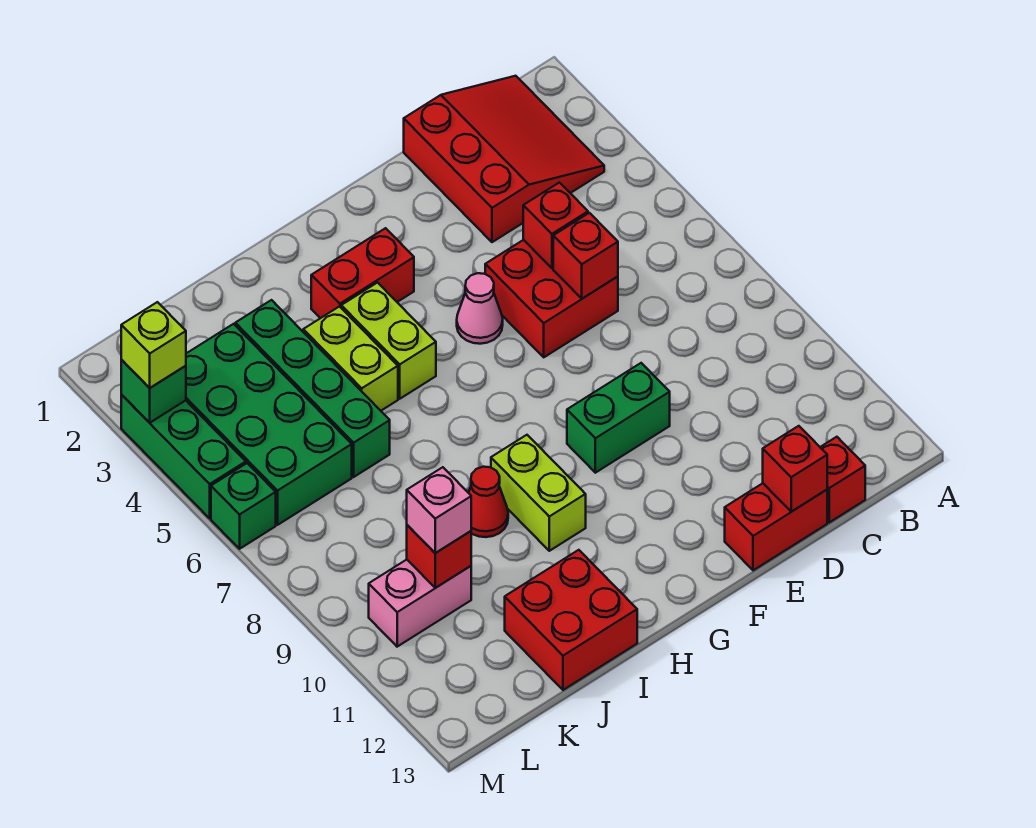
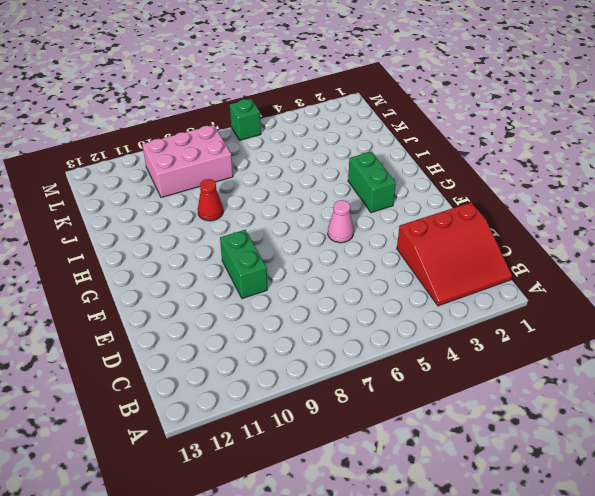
green brick G3:H3 level 1 -> red brick G3:H3 level 1
pink brick K8:L10 level 1 -> pink brick K10:L10 level 1
none -> red brick C13 level 1
none -> red brick D5:E6 level 1
none -> red brick D13:E13 level 1

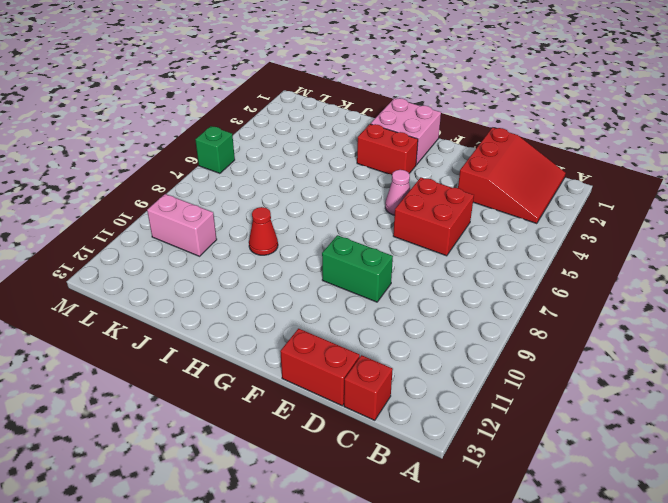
pink brick G1:H2 level 1 -> none
none -> lime brick H4:H5 level 1
none -> lime brick H9:H10 level 1
none -> lime brick I4:I5 level 1

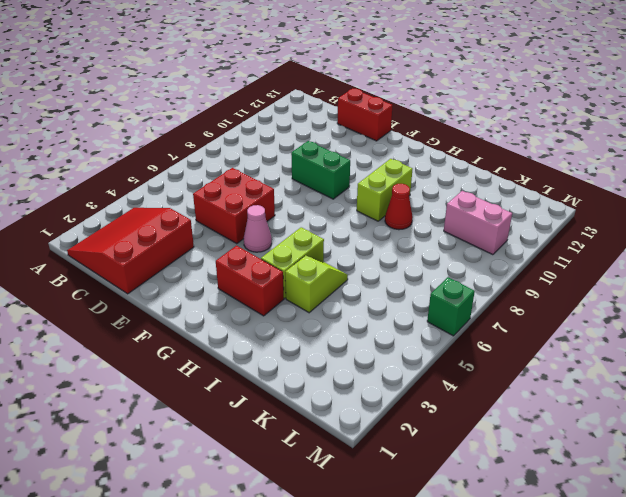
lime slope I4:I5 level 1 top 4 -> lime brick I4:I5 level 1
none -> red brick C13 level 1
none -> red brick I12:J13 level 1
none -> green brick J3:J6 level 1

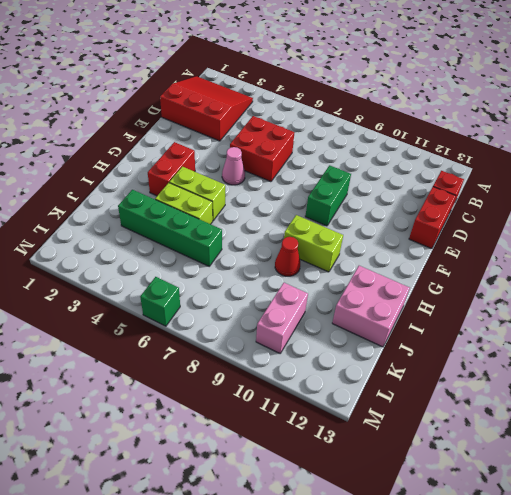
pink brick I12:J13 level 1 -> red brick I12:J13 level 1
none -> green brick K3:L6 level 1
none -> green brick M3:M5 level 1
none -> red brick D5 level 2

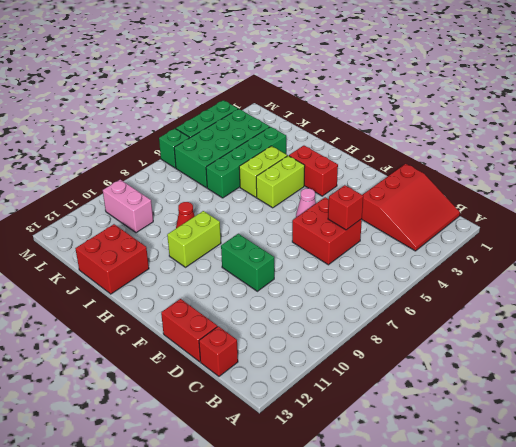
none -> red brick D6 level 2
none -> red brick D13 level 2
none -> red brick K10 level 2

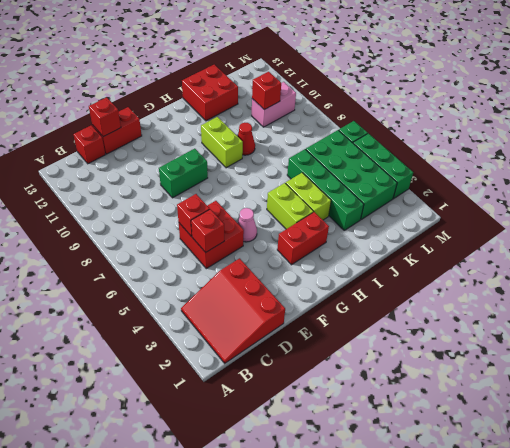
none -> green brick M3 level 2
none -> pink brick K10 level 3
none -> lime brick M3 level 3

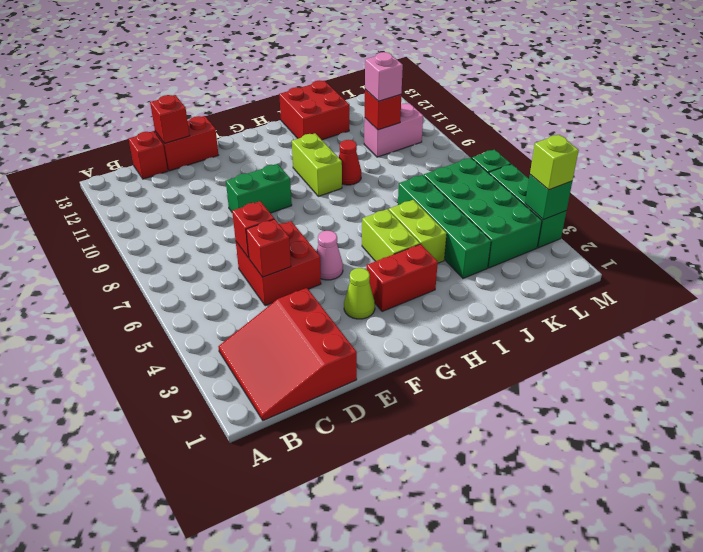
lime cone F3 level 1 -> none

